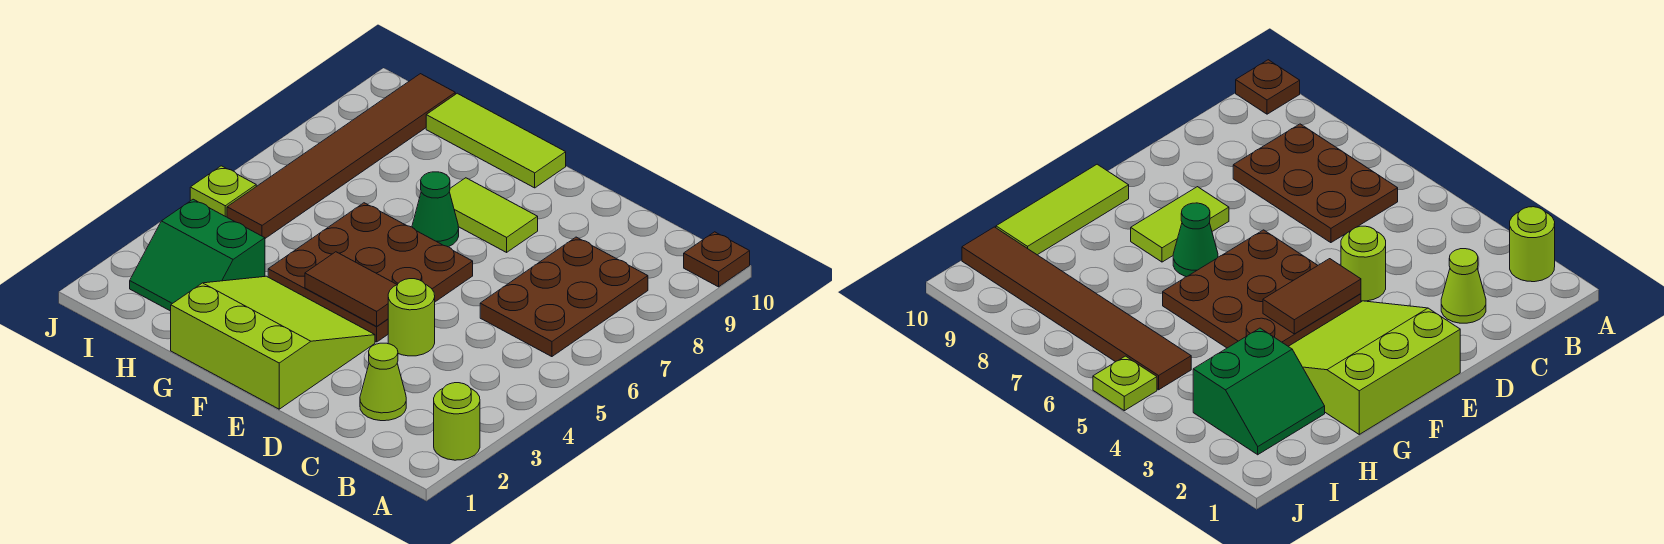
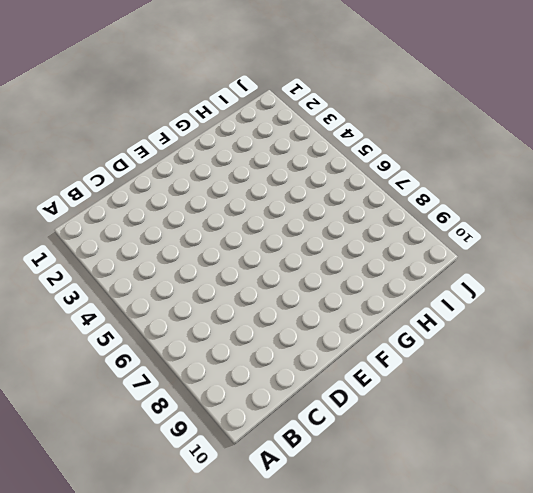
none -> lime round brick A2 level 1
none -> brown plate A10 level 1
none -> brown plate B6:C8 level 1

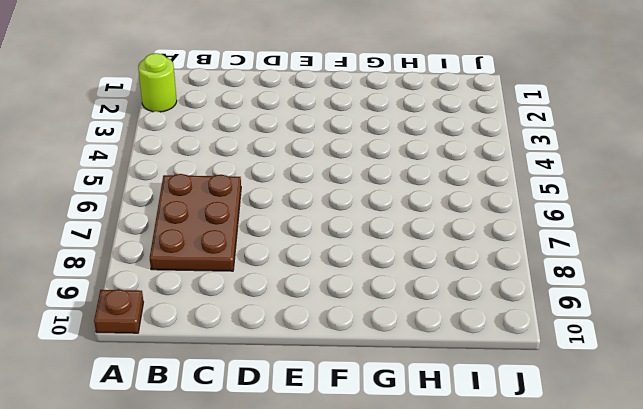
none -> lime cone C2 level 1
none -> lime round brick D4 level 1
none -> lime slope E1:G3 level 1 top 1

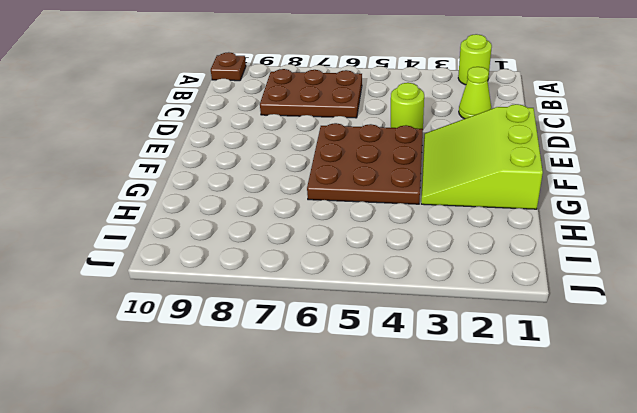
none -> lime tile E8:F8 level 1
none -> green cone F7 level 1
none -> lime tile F10:H10 level 1

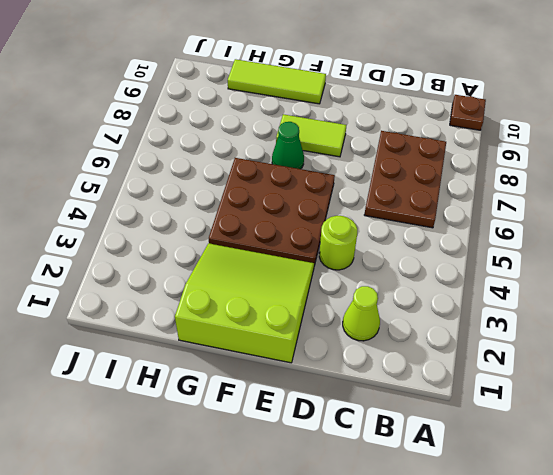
none -> lime round brick A2 level 1
none -> green slope H2:I3 level 1 top 3
none -> brown tile I5:I10 level 1

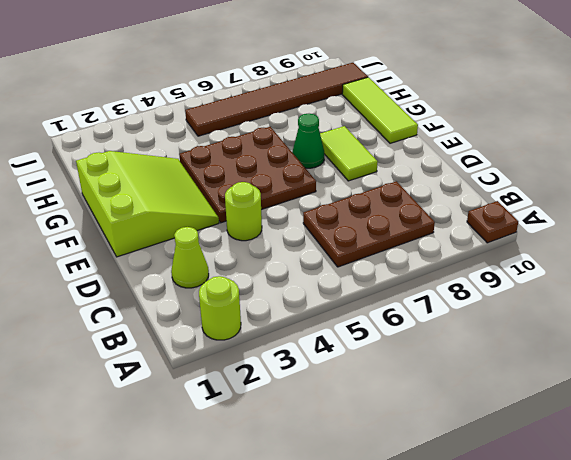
none -> green slope H2:I3 level 1 top 3
none -> lime plate J5 level 1
none -> brown tile E4:F4 level 2

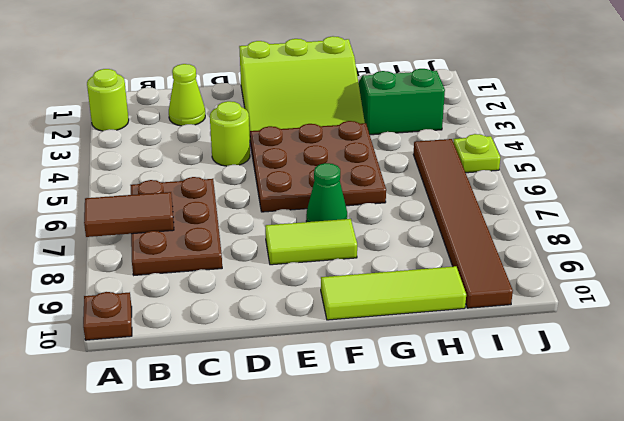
brown tile A7:B7 level 2 -> brown tile E4:F4 level 2

